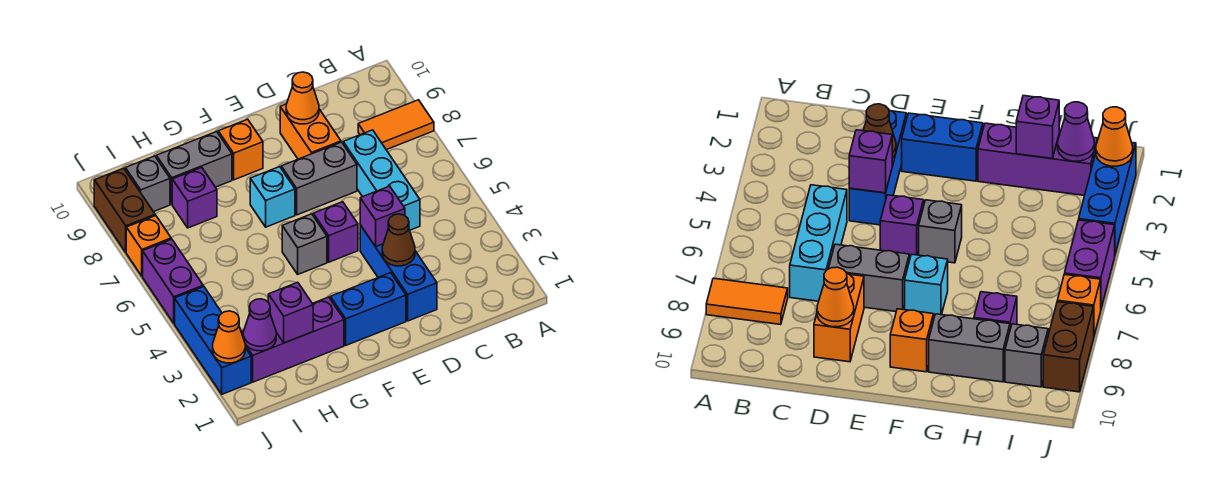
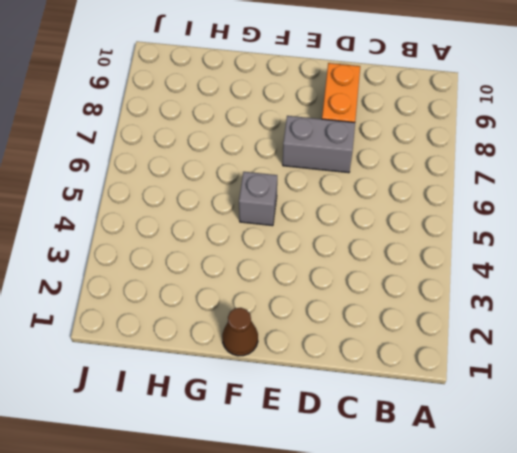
brown cone F1 level 1 -> brown cone D3 level 2
none -> orange tile A8:B8 level 1
none -> cyan brick C5:C7 level 1
none -> blue brick D2:D4 level 1

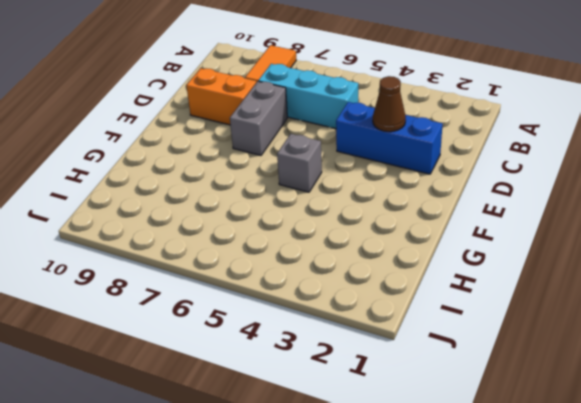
none -> blue brick E2:F2 level 1
none -> purple brick E5 level 1
none -> cyan brick F7 level 1

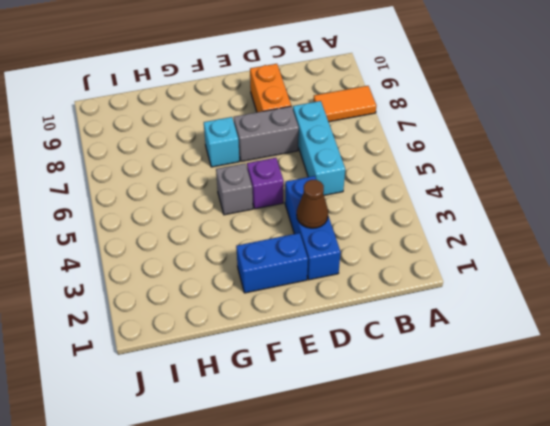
none -> orange brick F9 level 1
none -> purple brick G2:I2 level 1
none -> grey brick G9:H9 level 1

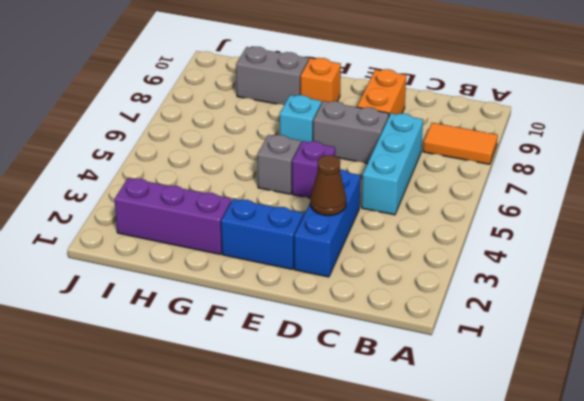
none -> purple brick H8 level 1
none -> grey brick I9 level 1
none -> blue brick J2:J4 level 1

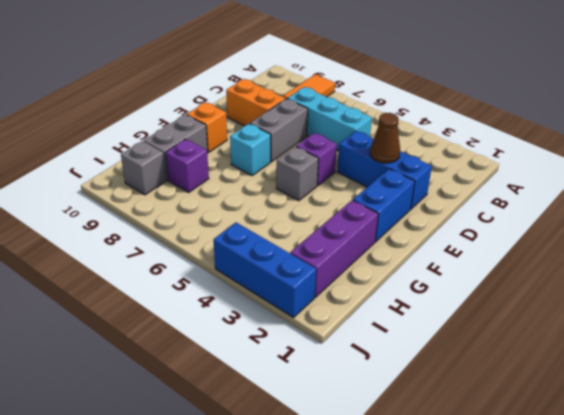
none -> purple brick J5:J6 level 1
none -> orange brick J7 level 1
none -> brown brick J8:J9 level 1

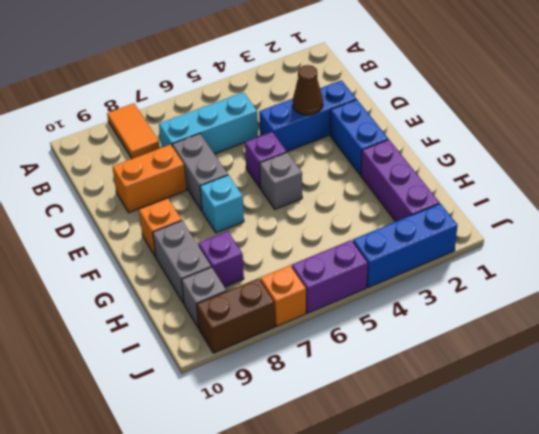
none -> purple brick D4 level 2
none -> orange cone D9 level 2
none -> purple brick H2 level 2

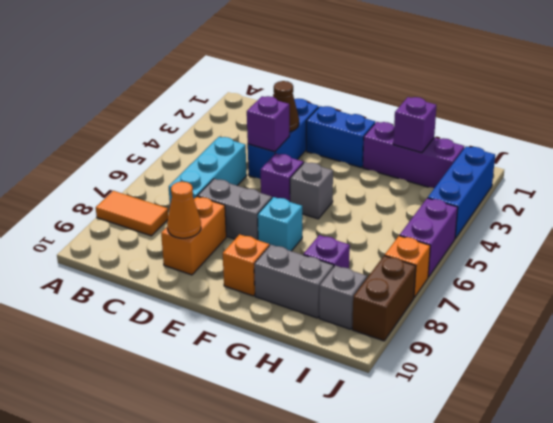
none -> purple cone I2 level 2
none -> orange cone J2 level 2

